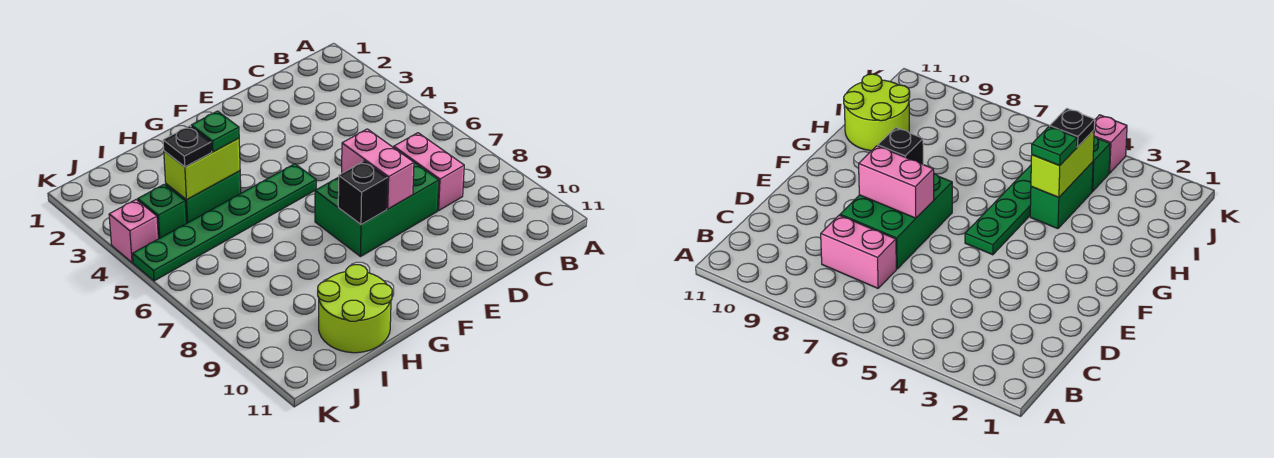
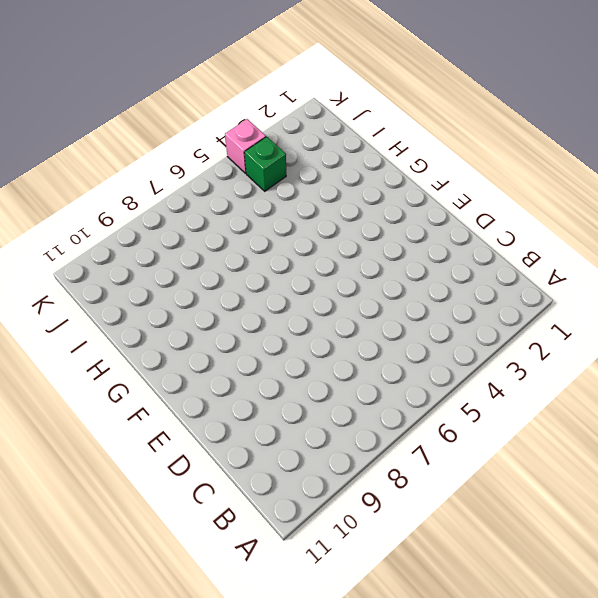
none -> pink brick C7:C8 level 1
none -> green brick D7:F8 level 1
none -> green plate F5:K5 level 1

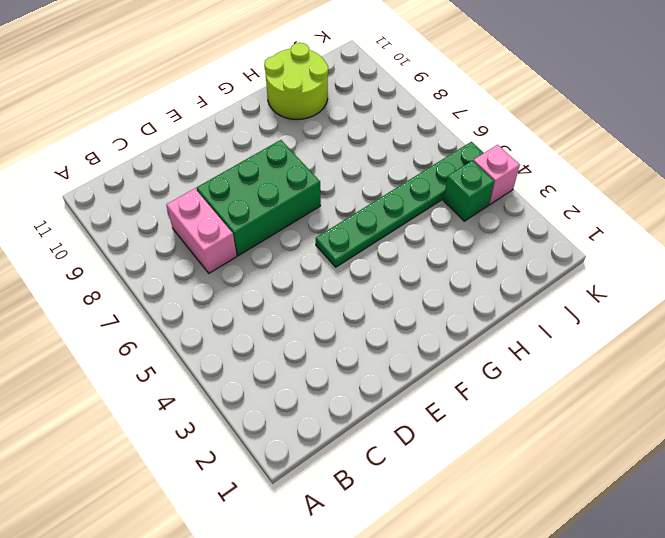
none -> green brick H4:I4 level 1
none -> pink brick E7:E8 level 2
none -> black brick F8 level 2

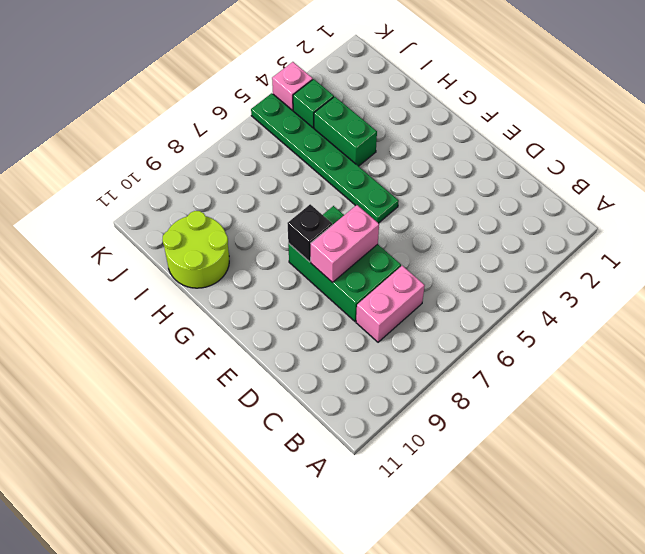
none -> lime brick H4:I4 level 2
none -> green plate H4 level 3
none -> black plate I4 level 3

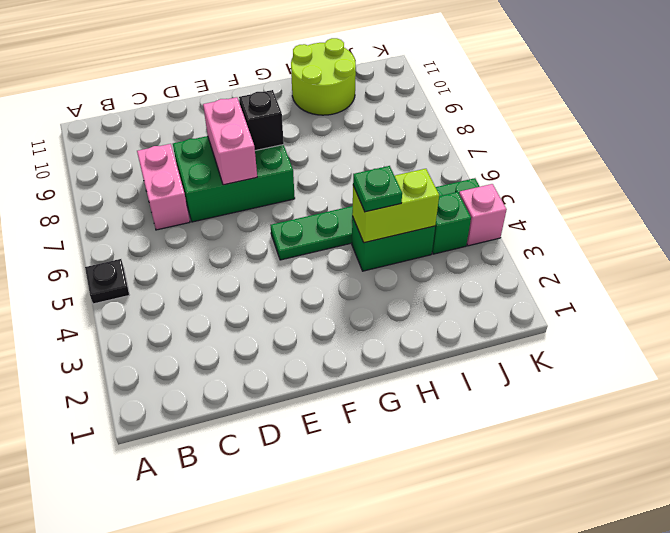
black plate A5 level 1 -> black plate I4 level 3

